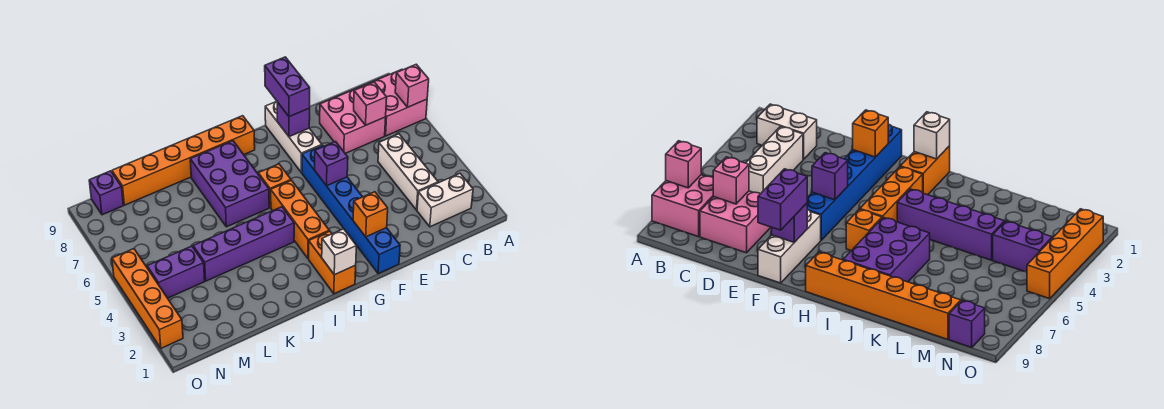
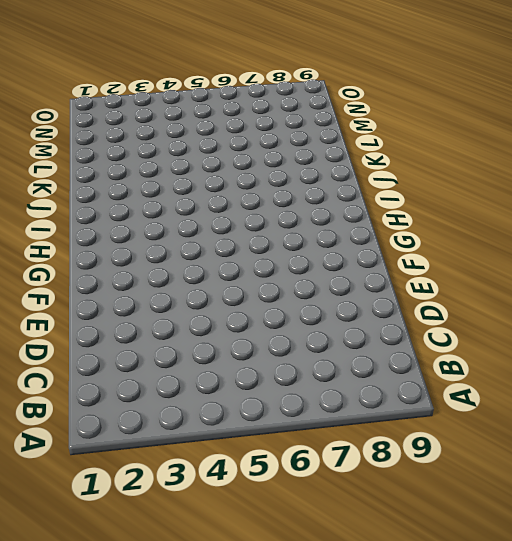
none -> pink brick A7:B8 level 1
none -> white brick B2:C2 level 1
none -> white brick C3:C5 level 1

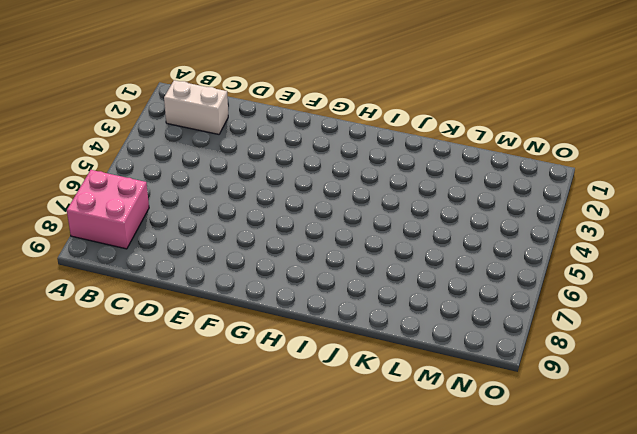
none -> white brick C3:C5 level 1
none -> pink brick C7:D8 level 1
none -> blue brick F1:F6 level 1

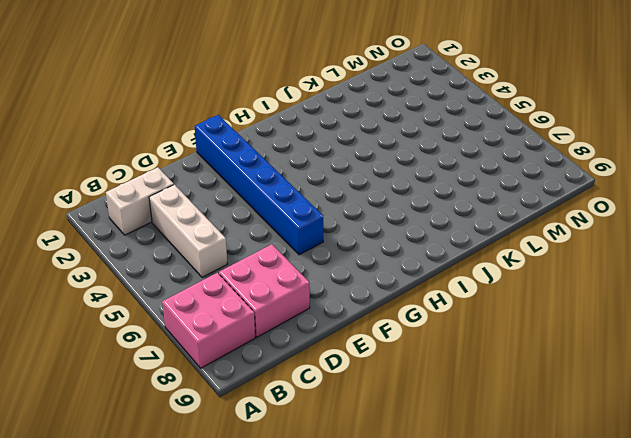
none -> white brick F7:F9 level 1
none -> orange brick H1:H2 level 1
none -> orange brick H3:H5 level 1

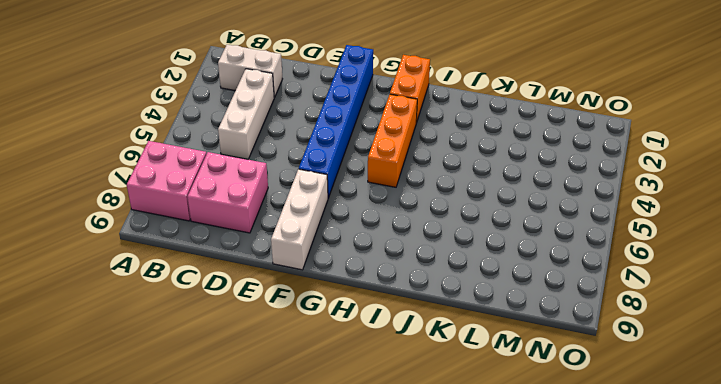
none -> orange brick H6 level 1
none -> orange brick H9:M9 level 1
none -> purple brick I4:L4 level 1

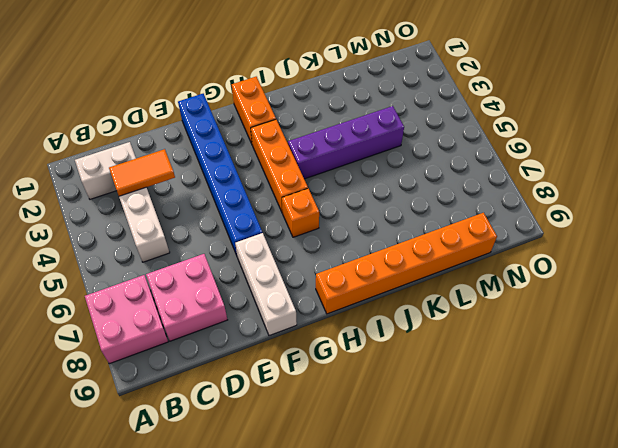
orange tile C3:D3 level 2 -> none
none -> purple brick I6:J8 level 1
none -> purple brick M4:N4 level 1
none -> purple brick N9 level 1

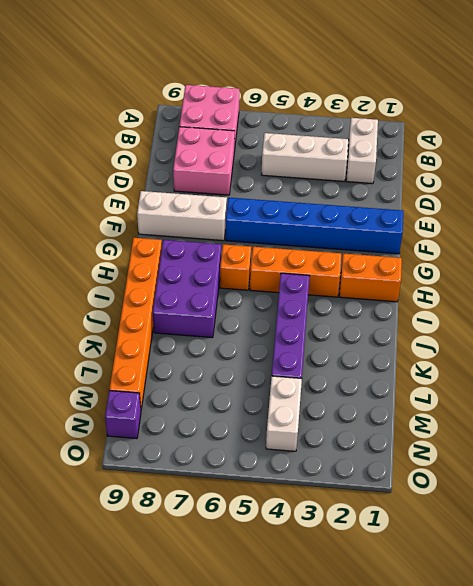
purple brick H7:J8 level 1 -> purple brick I6:J8 level 1
white brick M4:N4 level 1 -> purple brick M4:N4 level 1
none -> orange brick O2:O5 level 1
none -> pink brick A7 level 2
none -> pink brick C7 level 2

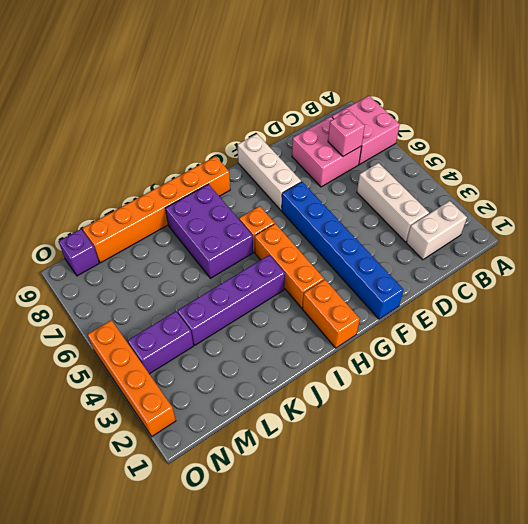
none -> pink brick A7 level 2
none -> orange brick F2 level 2
none -> purple brick F5 level 2

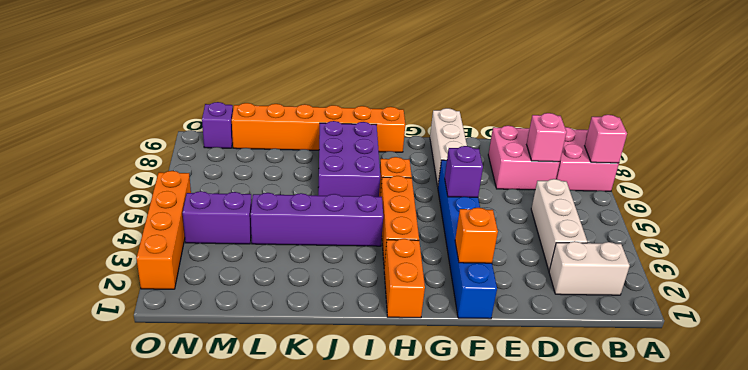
none -> purple brick F8 level 2
none -> white brick H1 level 2
none -> purple brick F8:F9 level 3

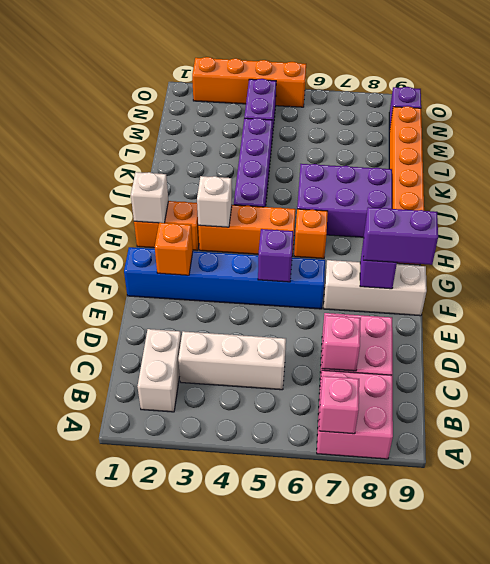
white brick H3 level 2 -> none

